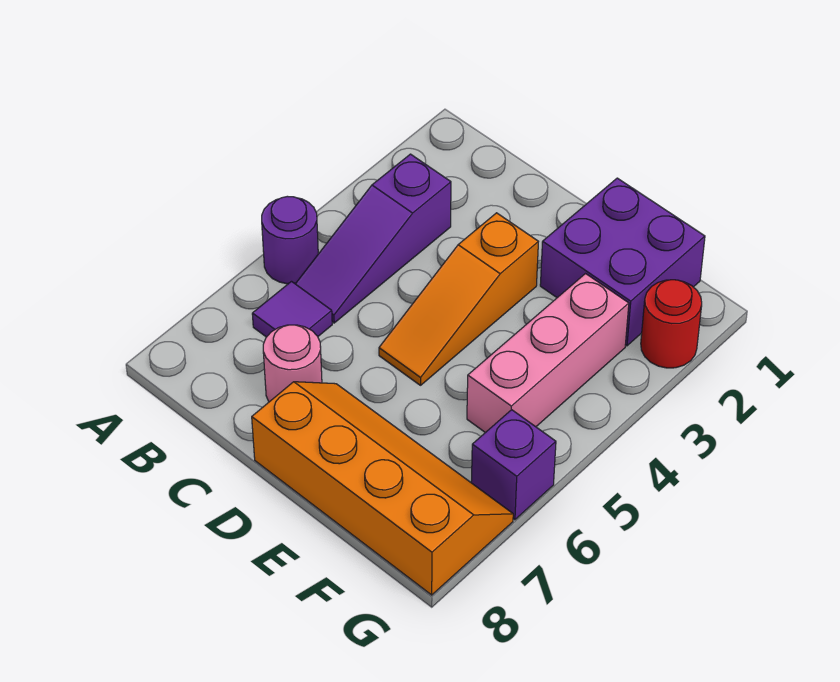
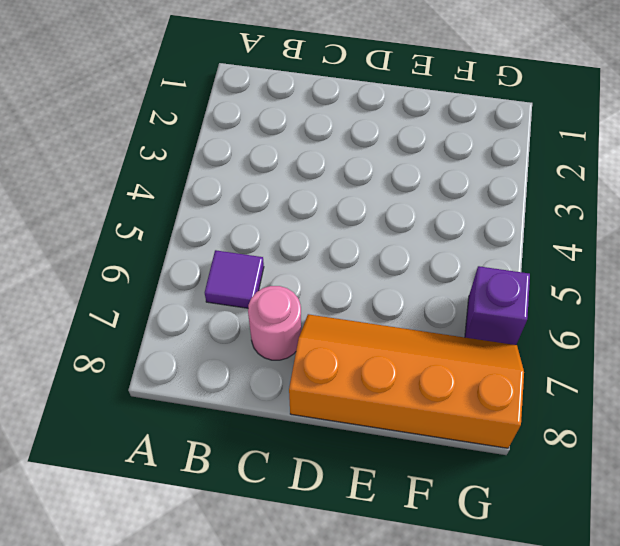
none -> purple round brick A5 level 1
none -> purple slope B3:B5 level 1 top 3

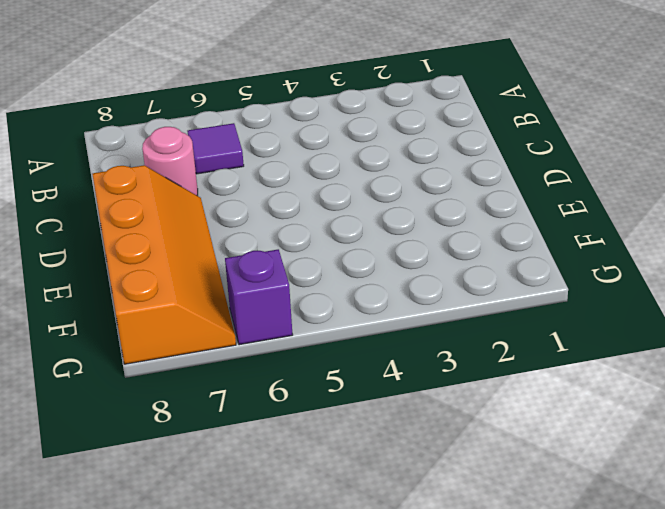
none -> purple round brick A5 level 1
none -> purple slope B3:B5 level 1 top 3

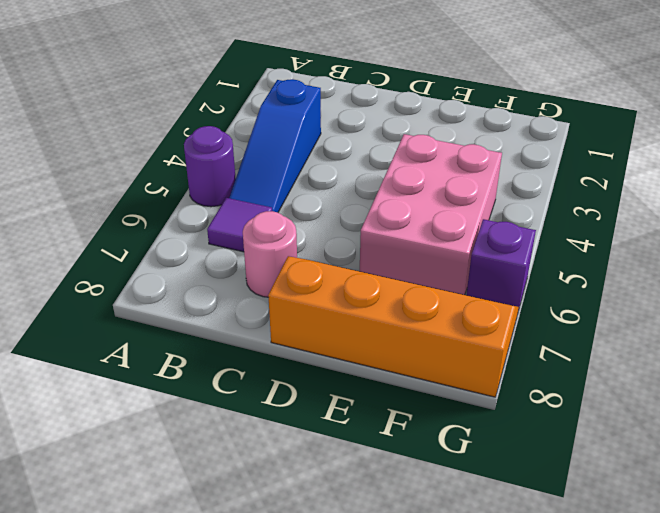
blue slope B3:B5 level 1 top 3 -> purple slope B3:B5 level 1 top 3
pink brick E4:F6 level 1 -> pink brick F3:F5 level 1
none -> orange slope D3:D5 level 1 top 3
none -> purple brick E1:F2 level 1

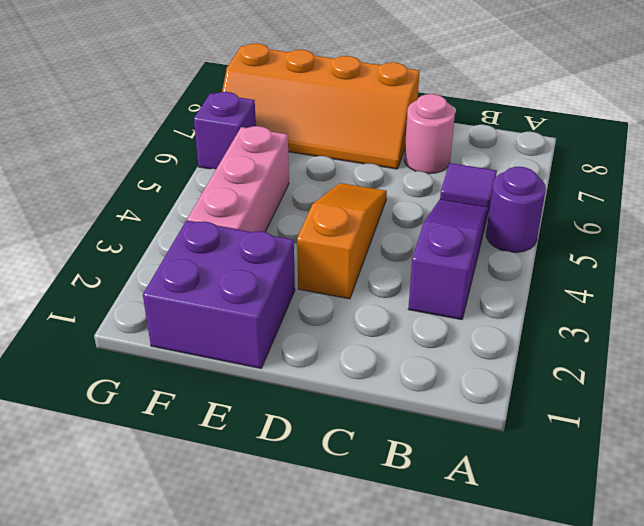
none -> red round brick G2 level 1

